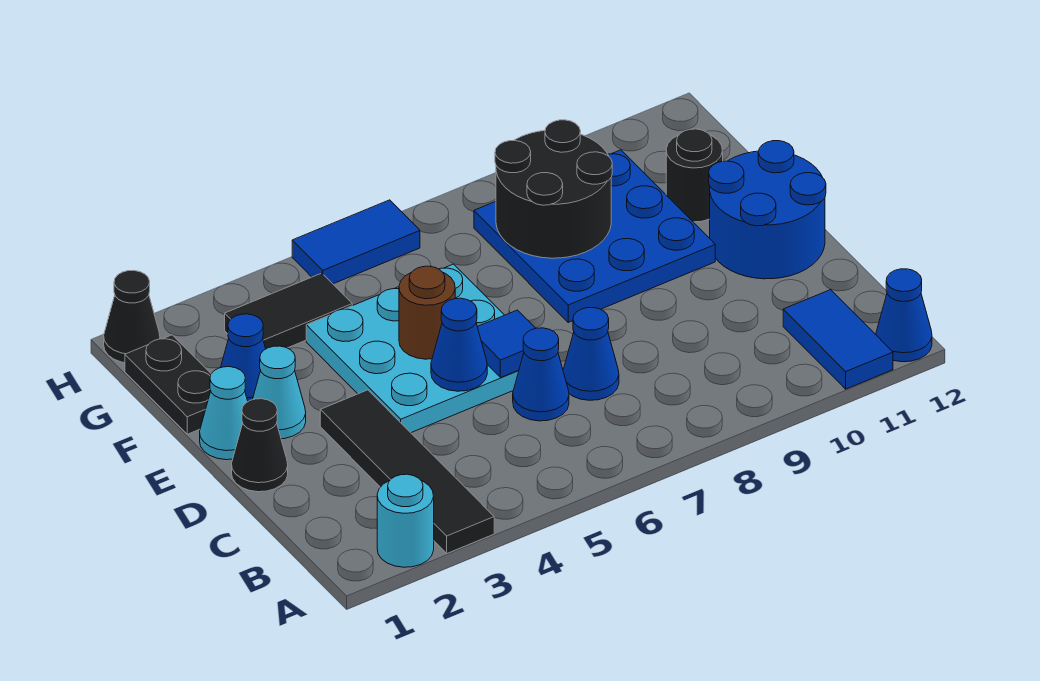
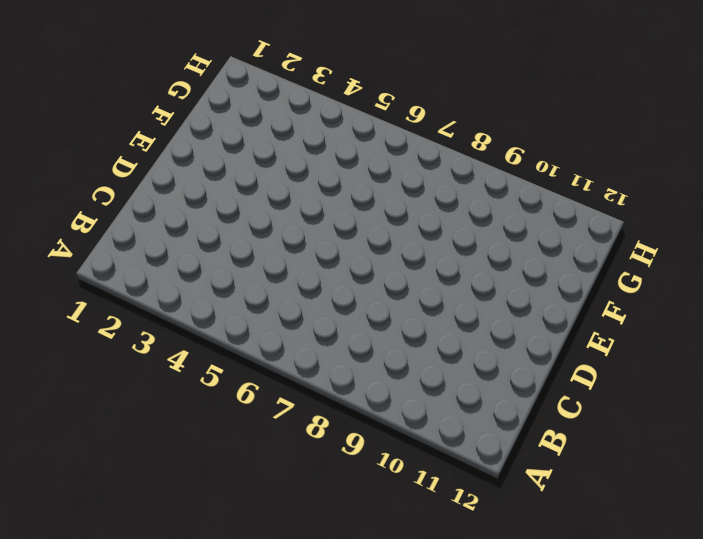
none -> cyan round brick A2 level 1
none -> black tile A3:D3 level 1
none -> blue tile A11:B11 level 1

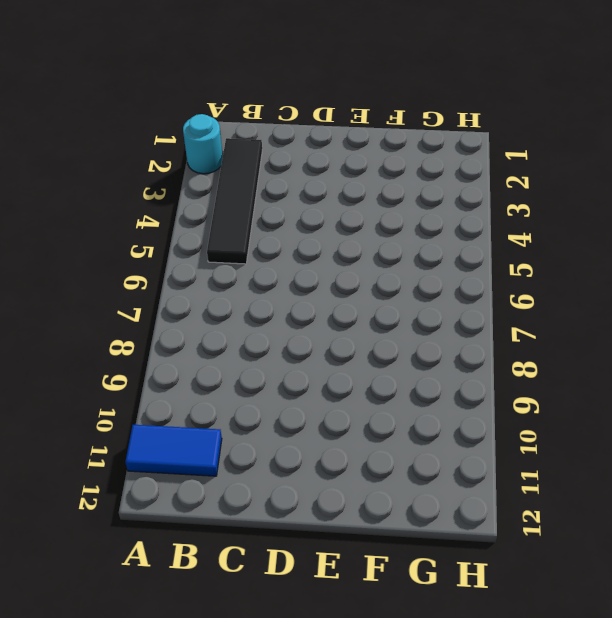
black tile B2:B5 level 1 -> black tile A3:D3 level 1
none -> blue cone A12 level 1
none -> blue cone C6 level 1
none -> blue cone C7 level 1

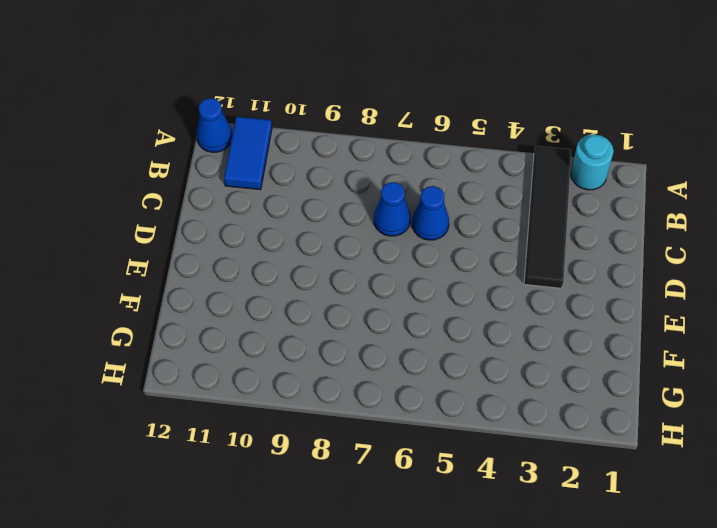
none -> black cone D1 level 1
none -> cyan plate D4:F6 level 1
none -> blue round brick D11:E12 level 1

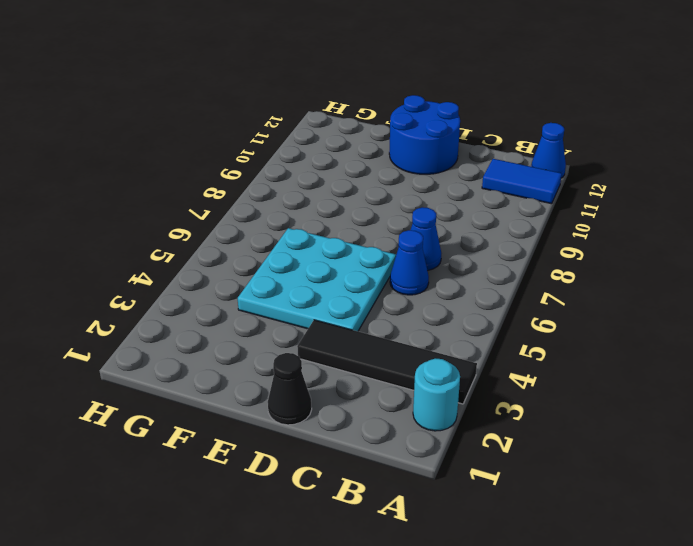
none -> cyan cone E1 level 1
none -> cyan cone E2 level 1
none -> blue plate E8:G10 level 1

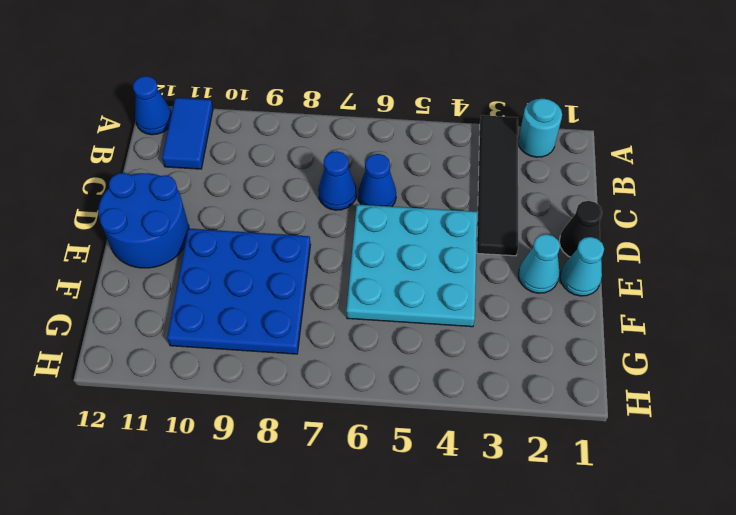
none -> black plate F1:G1 level 1
none -> blue cone F2 level 1
none -> black round brick F11 level 1

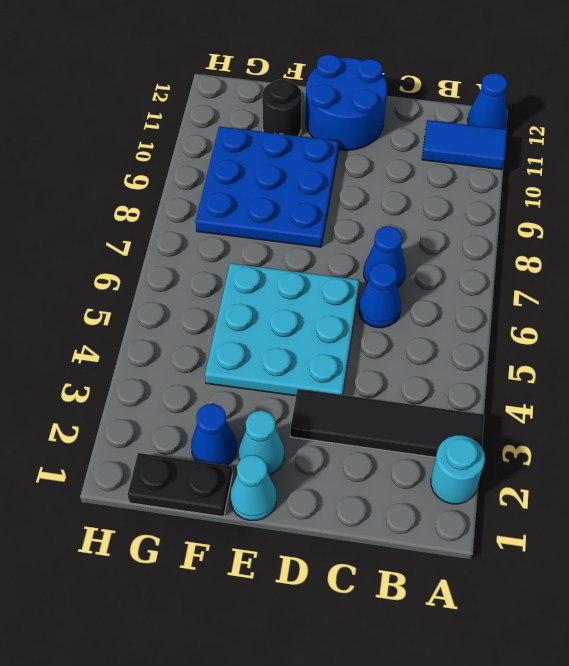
none -> black cone D1 level 1
none -> black tile G3:G4 level 1
none -> black cone H1 level 1

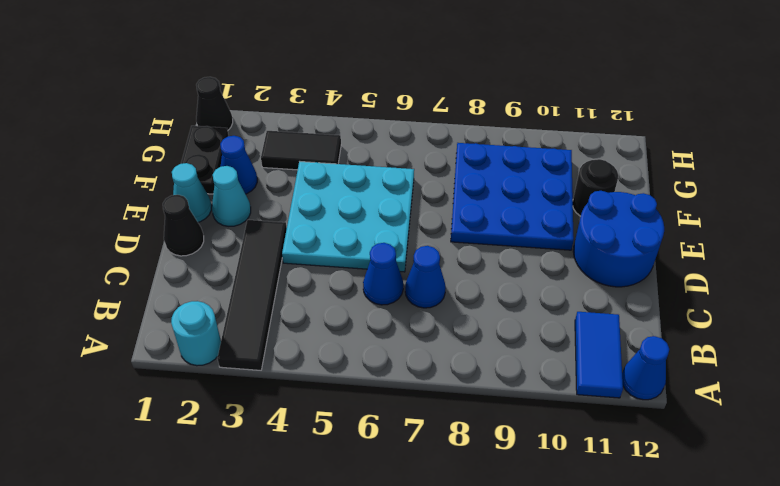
none -> blue tile H5:H6 level 1
none -> blue cone D5 level 2
none -> blue tile D6 level 2

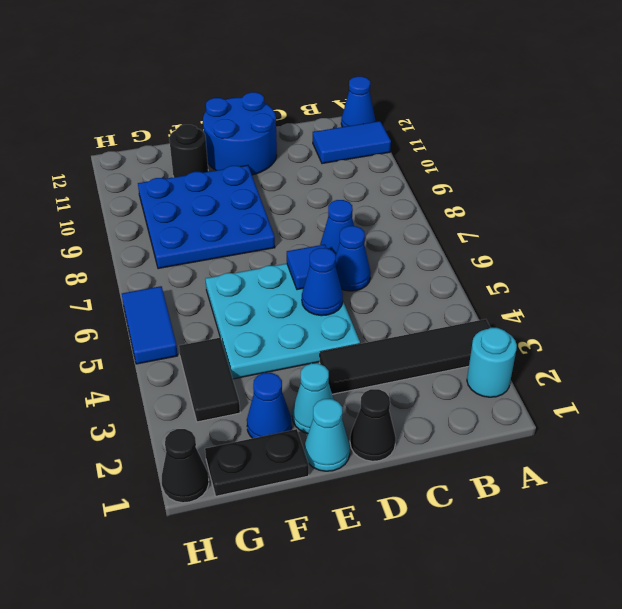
none -> brown round brick E5 level 2
none -> black round brick F8:G9 level 2

